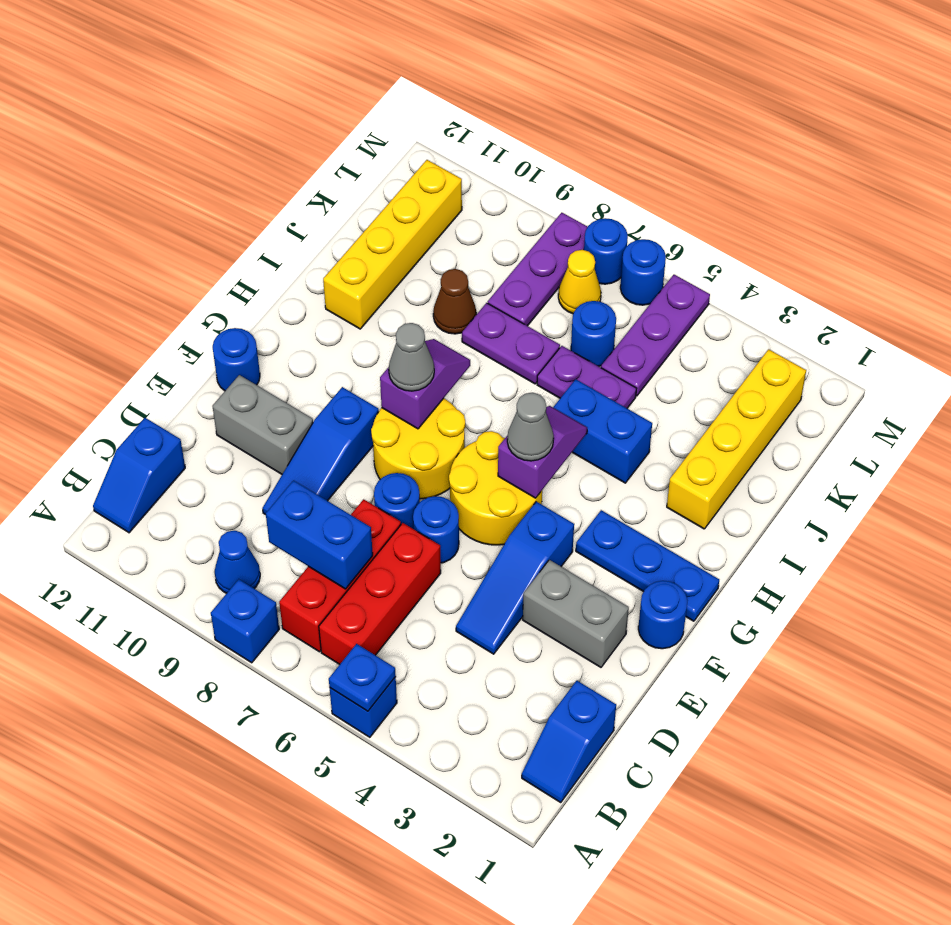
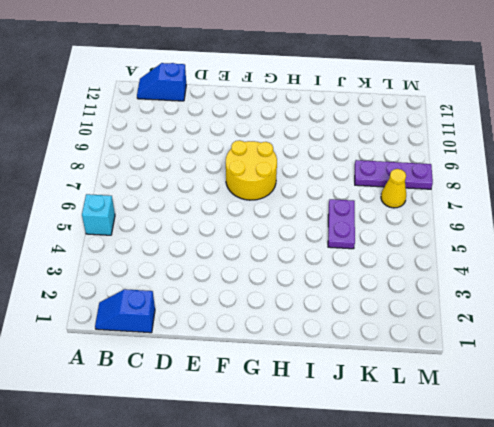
cyan brick A5 level 1 -> blue brick A5 level 1
none -> blue brick A8 level 1
none -> red brick B6:D6 level 1
none -> red brick B7:D7 level 1
none -> blue cone B9 level 1

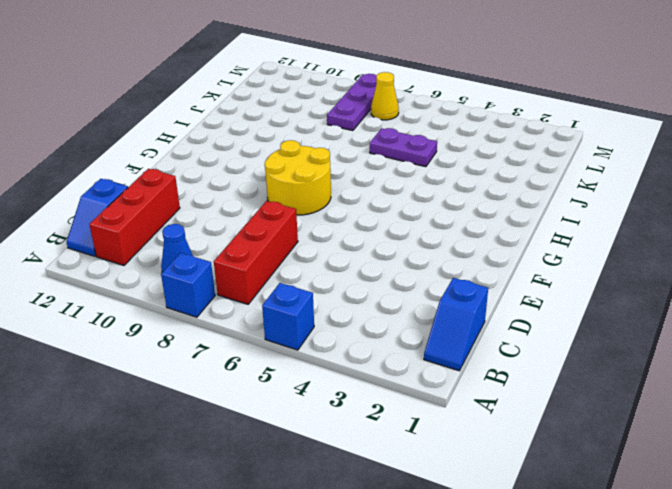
red brick B11:D11 level 1 -> red brick B6:D6 level 1
none -> blue slope D4:F4 level 1 top F
none -> blue slope D9:F9 level 1 top F
none -> grey brick E2:E3 level 1
none -> blue round brick E6 level 1

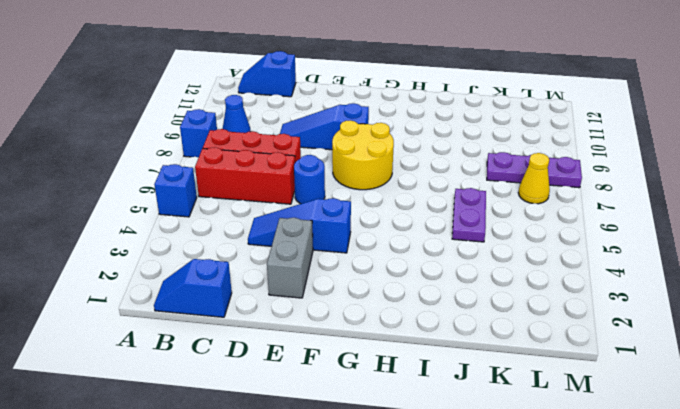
none -> blue round brick E7 level 1
none -> grey brick E10:E11 level 1
none -> blue round brick F1 level 1
none -> yellow round brick F5:G6 level 1

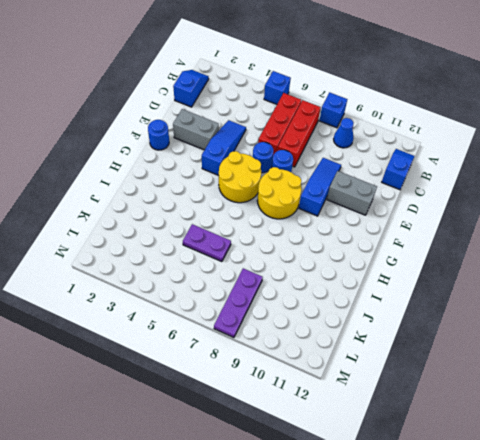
none -> blue round brick F12 level 1
none -> blue plate G1:G3 level 1
none -> yellow brick I2:L2 level 1
none -> blue brick I4:I5 level 1

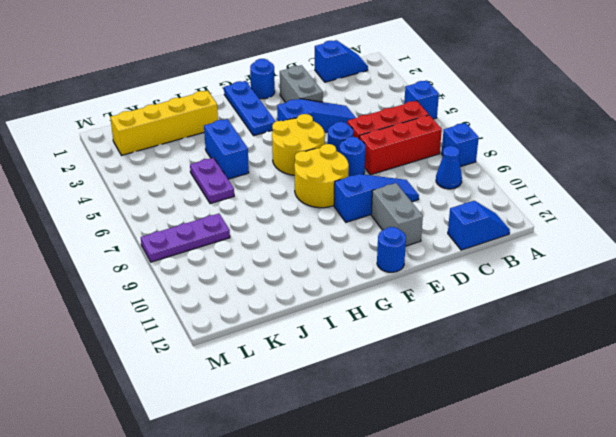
none -> yellow brick I11:L11 level 1
none -> purple plate J7:J8 level 1
none -> brown cone J9 level 1
none -> purple plate K5:M5 level 1

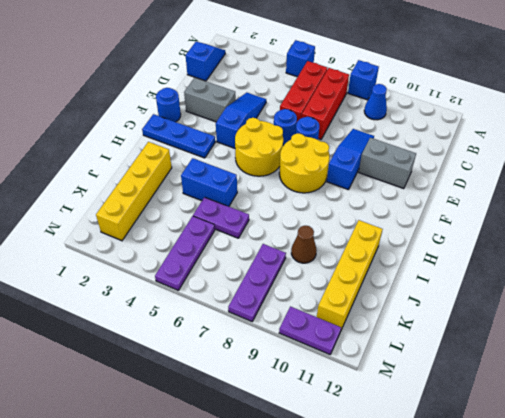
purple plate M10:M11 level 1 -> purple plate J7:J8 level 1
none -> blue slope B12:C12 level 1 top C
none -> blue round brick F12 level 1
none -> blue round brick K6 level 1
none -> yellow cone L7 level 1

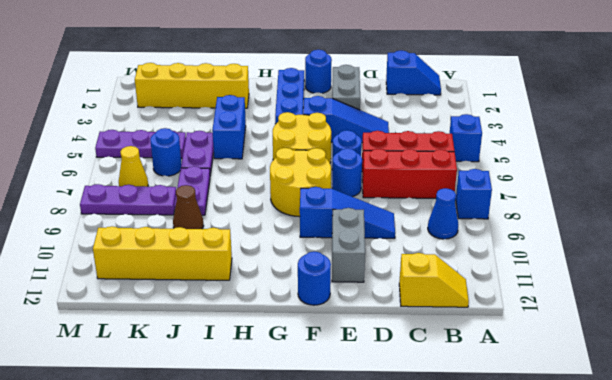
yellow slope B12:C12 level 1 top C -> blue slope B12:C12 level 1 top C
none -> blue round brick M6 level 1
none -> blue round brick M7 level 1
none -> blue plate A5 level 2
none -> blue brick C7:C8 level 2

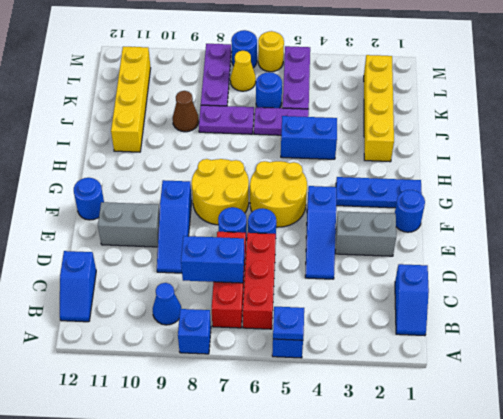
yellow round brick M6 level 1 -> blue round brick M6 level 1
none -> purple slope G5:H5 level 2 top G
none -> purple slope G8:H8 level 2 top G
none -> grey cone G5 level 3
none -> grey cone G8 level 3

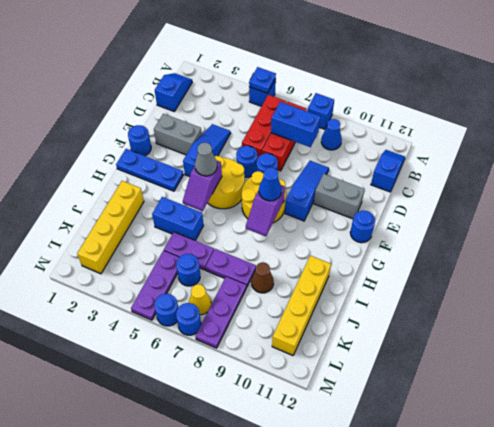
blue cone G8 level 3 -> grey cone G8 level 3

